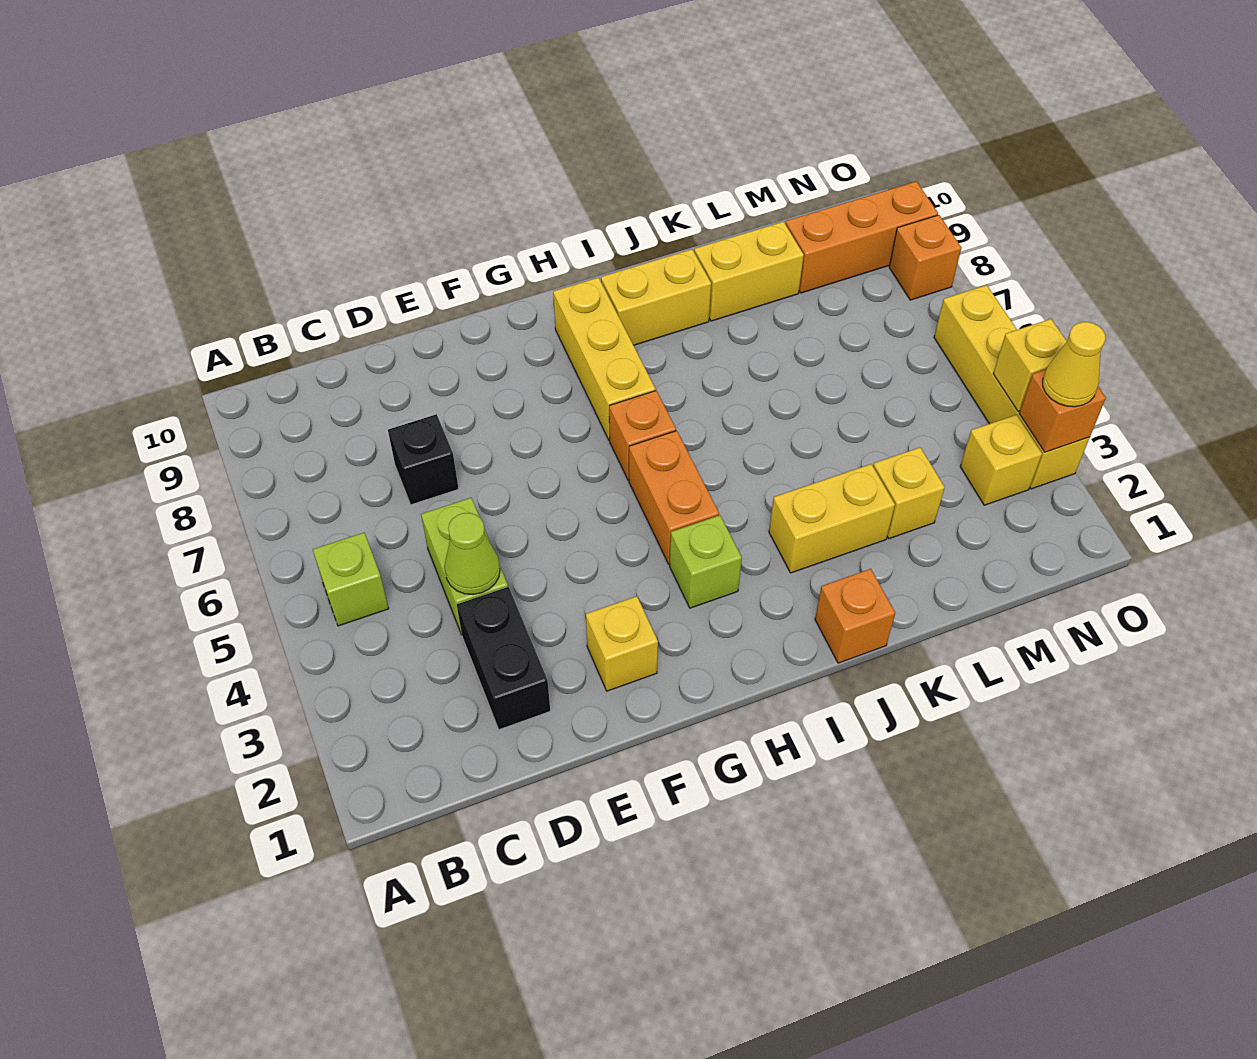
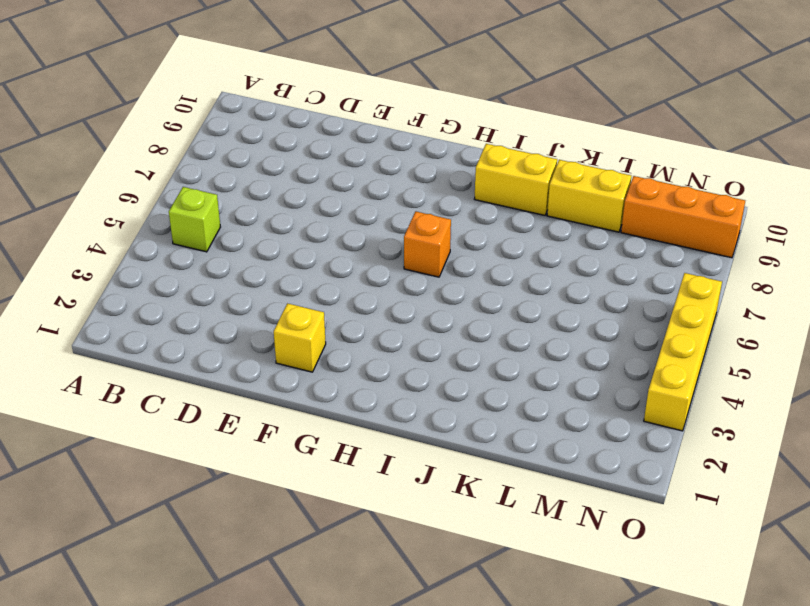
none -> black brick D2:D3 level 1
none -> lime brick D4:D5 level 1
none -> black brick D7 level 1

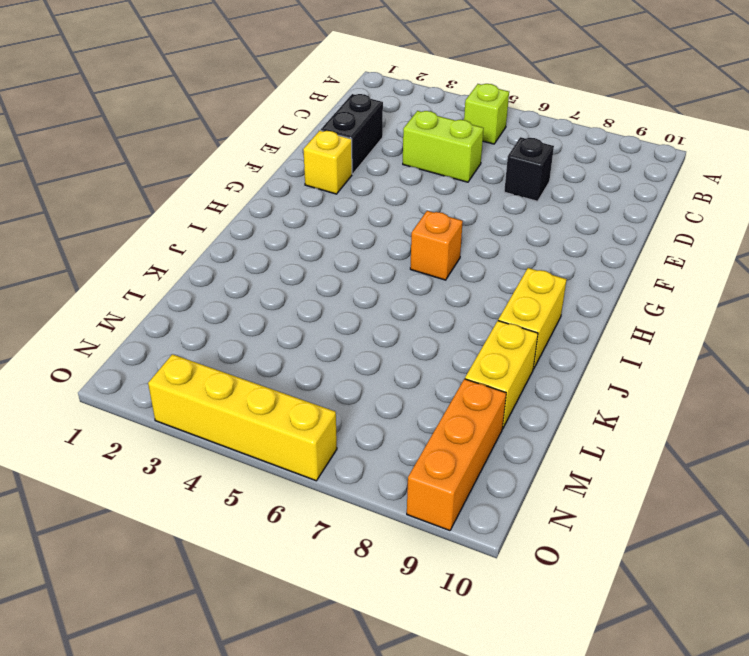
black brick D2:E2 level 1 -> black brick D2:D3 level 1
none -> lime brick H3 level 1
none -> orange brick H4:H5 level 1
none -> yellow brick H7:H9 level 1

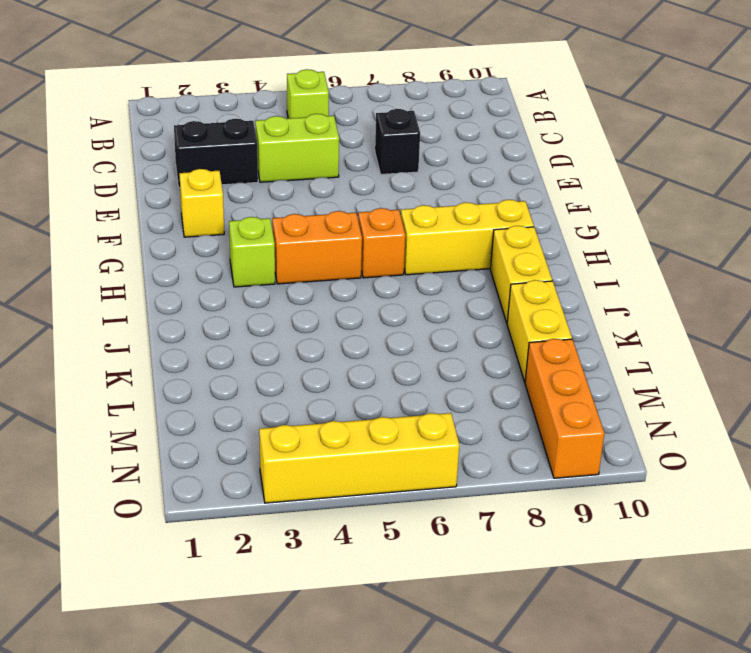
none -> orange brick J1 level 1
none -> yellow brick J3:K3 level 1
none -> yellow brick L3 level 1

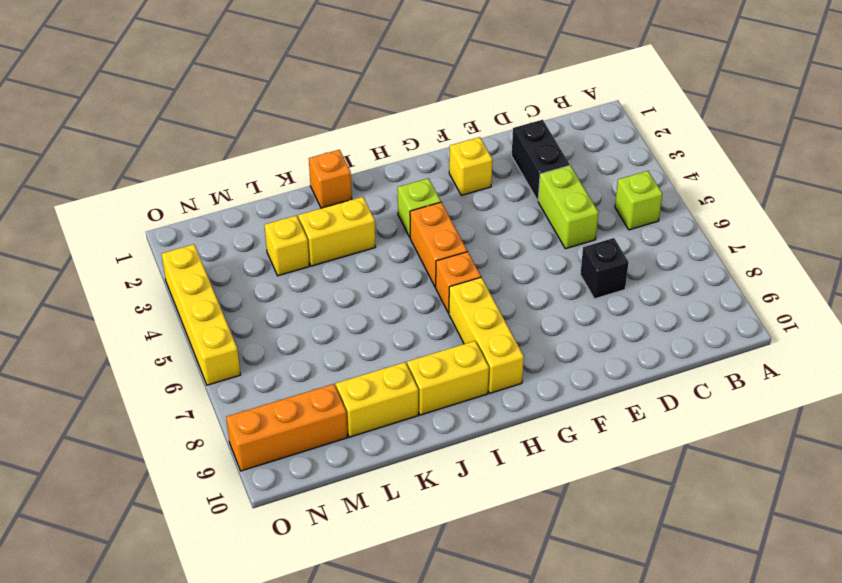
none -> yellow brick N3 level 1
none -> orange brick O8 level 1
none -> lime cone D4 level 2

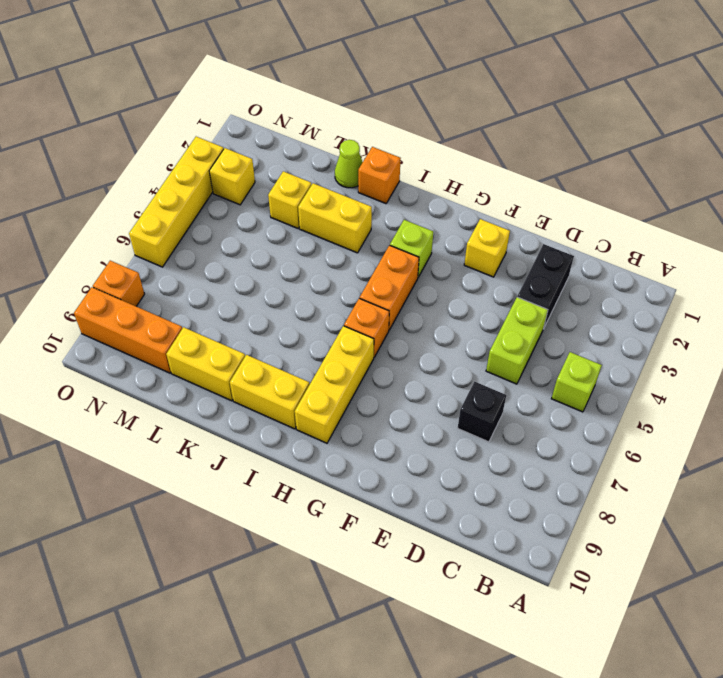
lime cone K1 level 1 -> lime cone D4 level 2
none -> orange brick O3 level 2
none -> yellow brick O4 level 2
none -> yellow cone O3 level 3

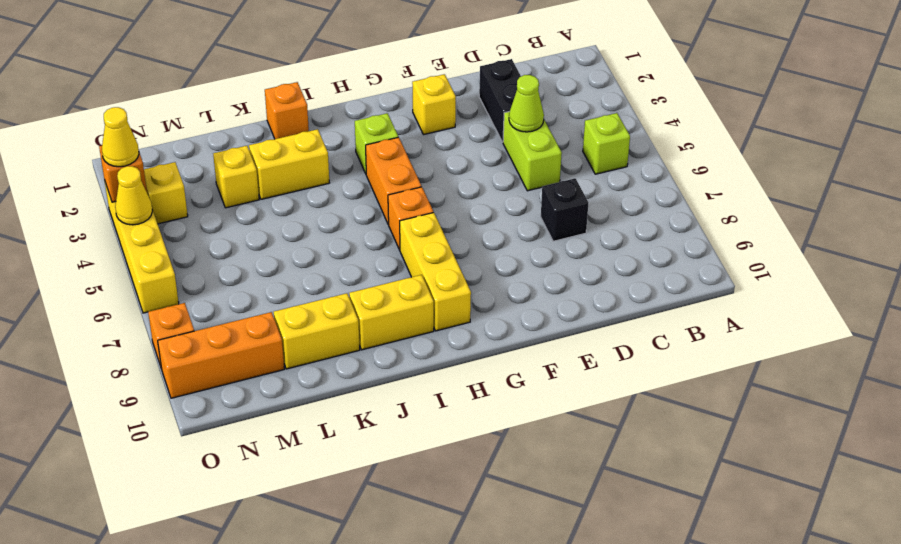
yellow cone O4 level 2 -> yellow brick O4 level 2

